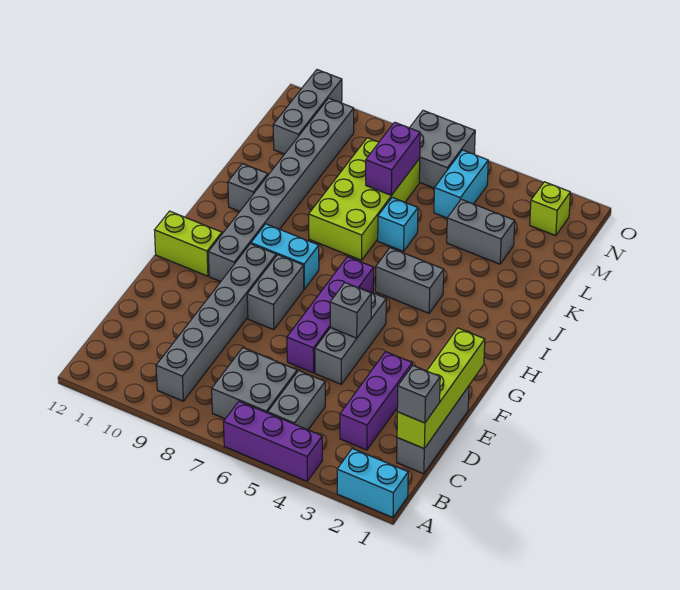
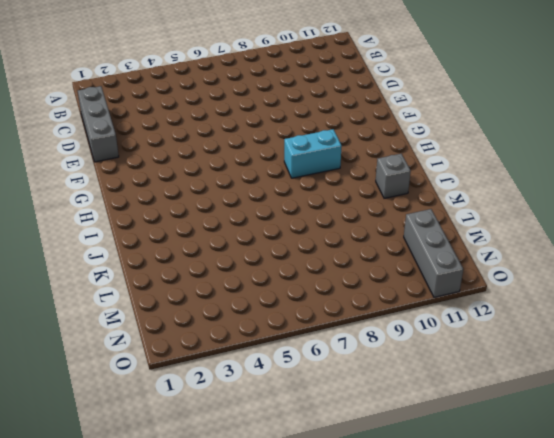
none -> cyan brick A1:A2 level 1
none -> purple brick A4:A6 level 1
none -> grey brick B5:C5 level 1

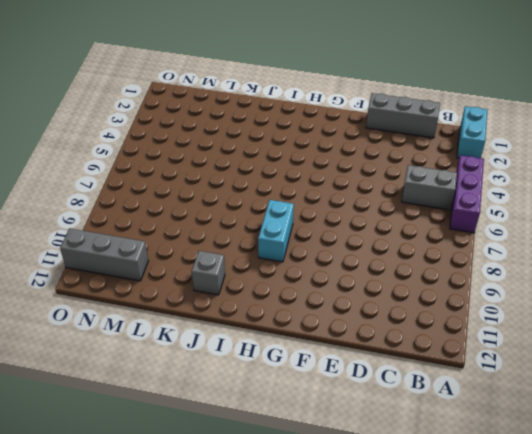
none -> grey brick B6:C7 level 1
none -> grey brick B9:G9 level 1
none -> purple brick C3:E3 level 1

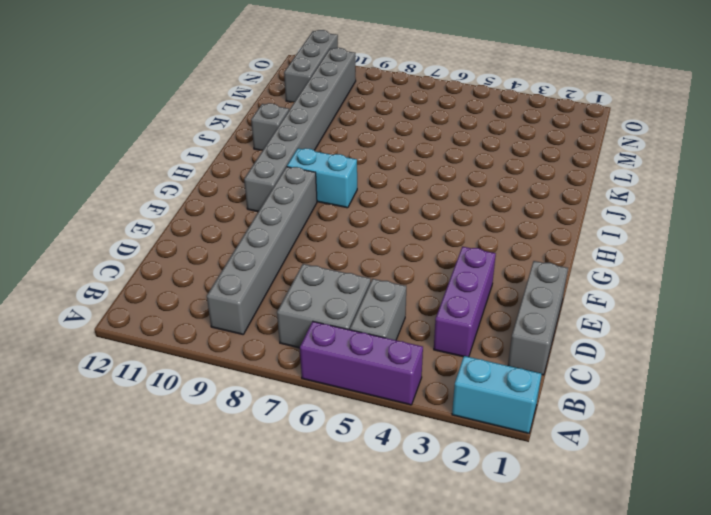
none -> grey brick E5:G5 level 1
none -> purple brick E6:H6 level 1
none -> grey brick F8:G8 level 1

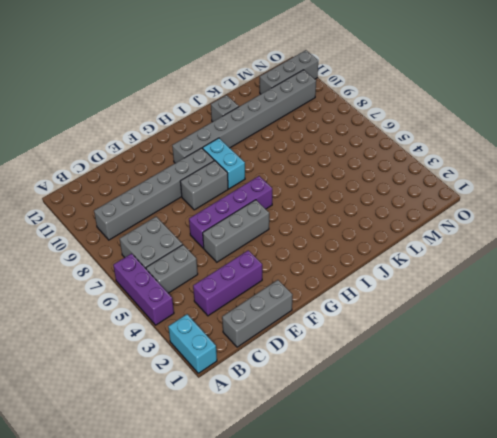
none -> lime brick G11:G12 level 1
none -> grey brick I4:I5 level 1
none -> lime brick J7:M8 level 1

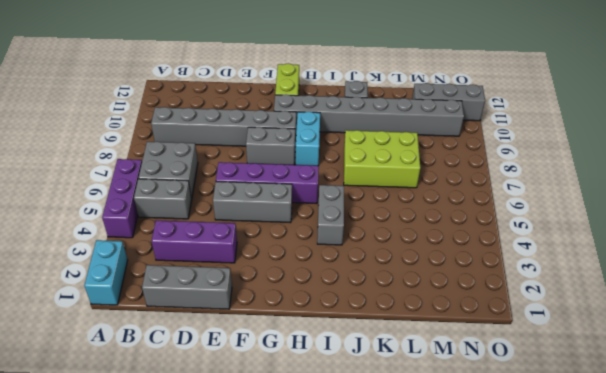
lime brick J7:L8 level 1 -> lime brick J7:M8 level 1
none -> cyan brick K6 level 1
none -> grey brick L3:L4 level 1
none -> cyan brick M5:N5 level 1

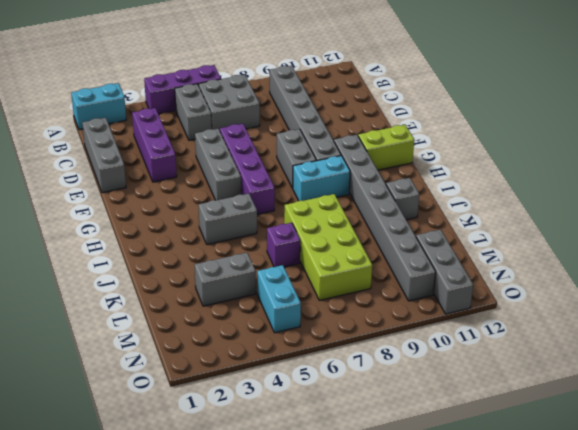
purple brick K6 level 1 -> cyan brick K6 level 1
none -> lime brick N2 level 1
none -> grey brick N6:O7 level 1
none -> lime brick C1:F1 level 2

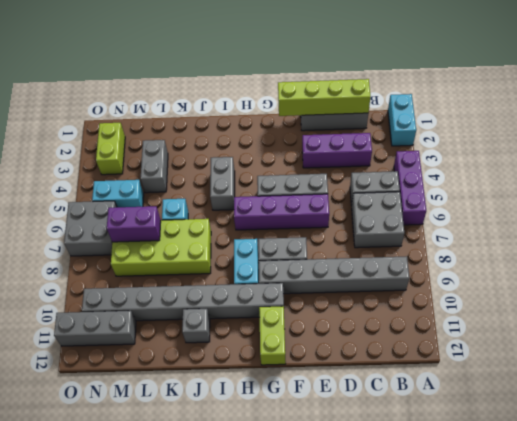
lime brick N2:N3 level 1 -> lime brick N2 level 1
none -> grey brick F5 level 2
none -> grey brick C1 level 3

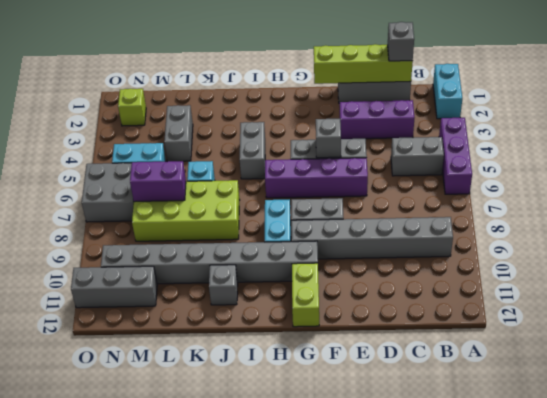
none -> grey brick B6:C7 level 1

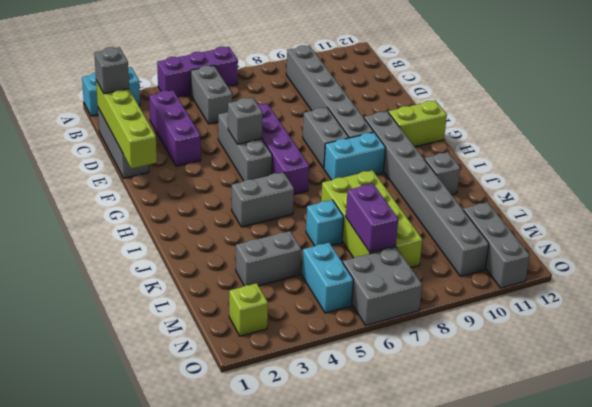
none -> grey brick B6:C7 level 1

